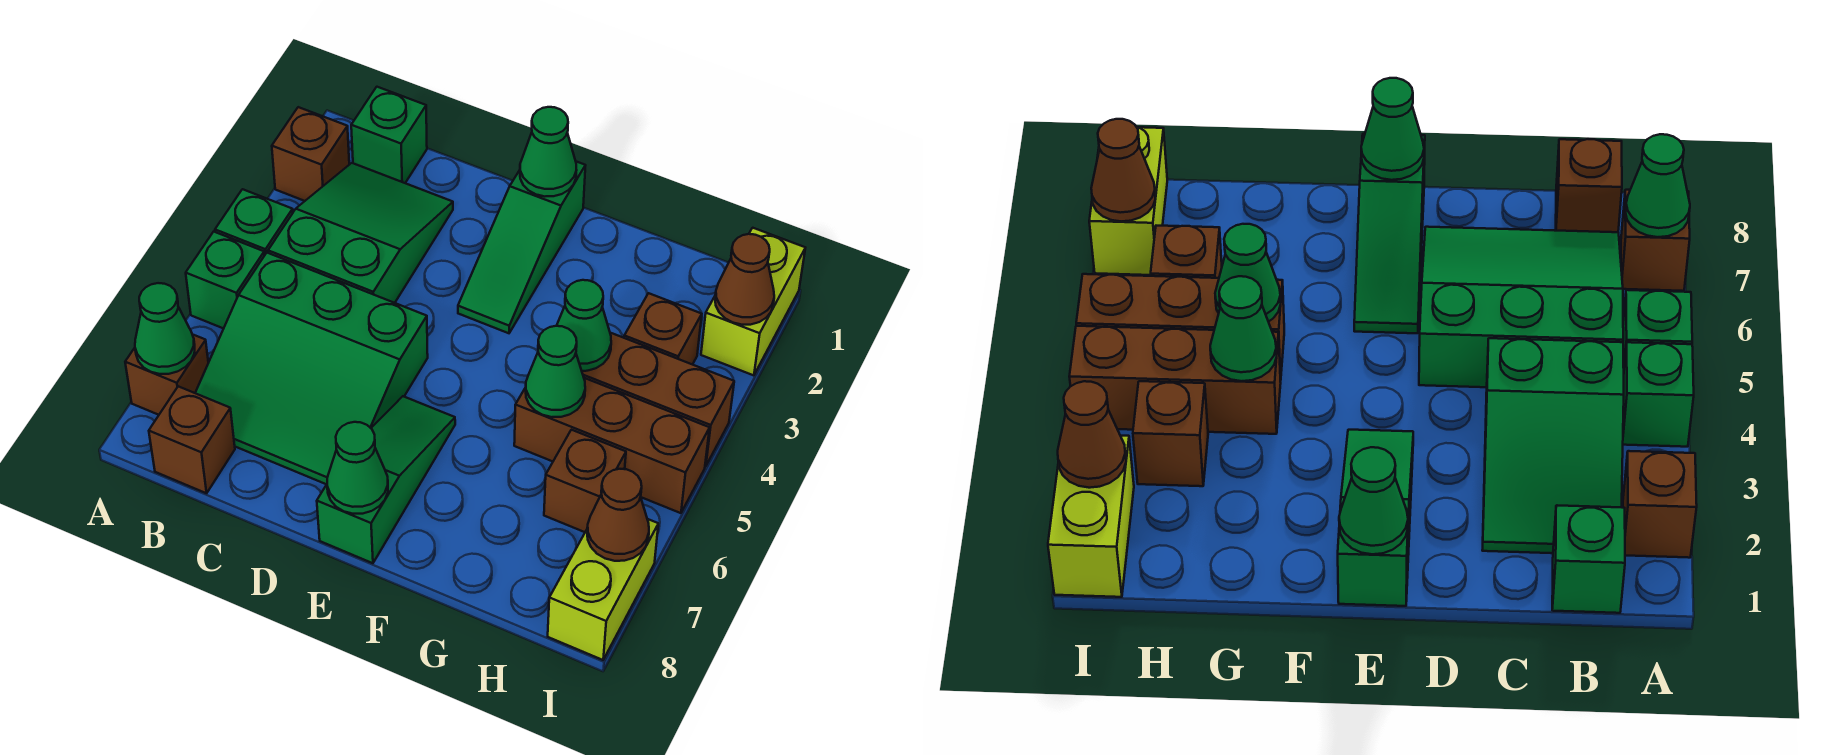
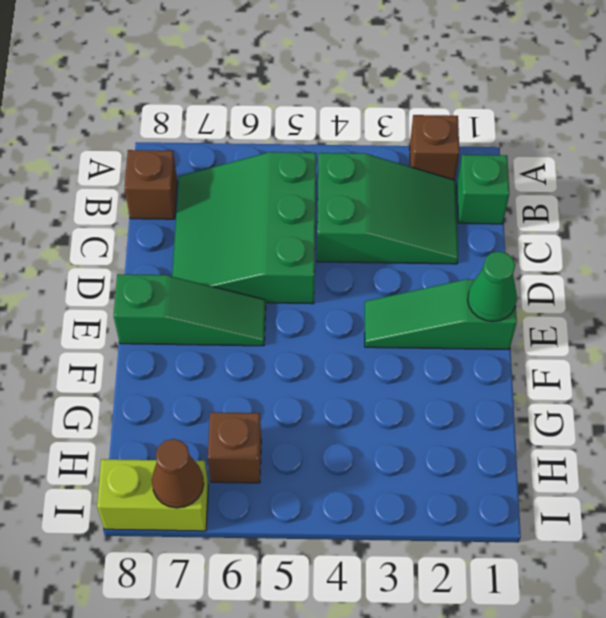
none -> green brick A4 level 1
none -> green brick A5 level 1
none -> brown brick A7 level 1

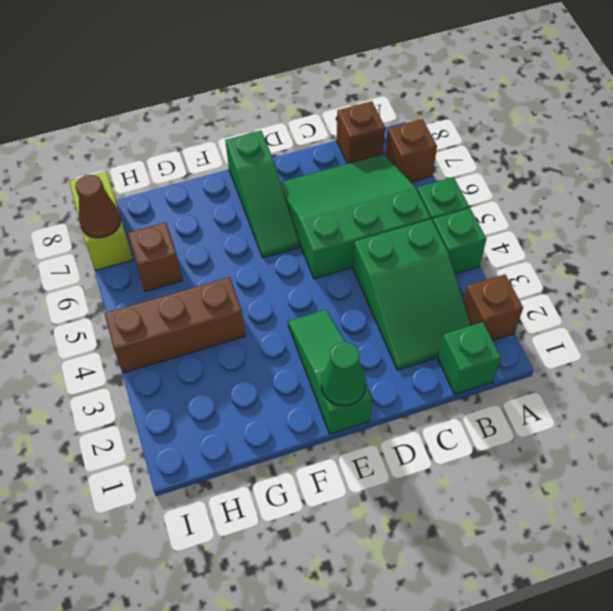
none -> brown brick G5:I5 level 1
none -> brown brick H3 level 1
none -> lime brick I1:I2 level 1

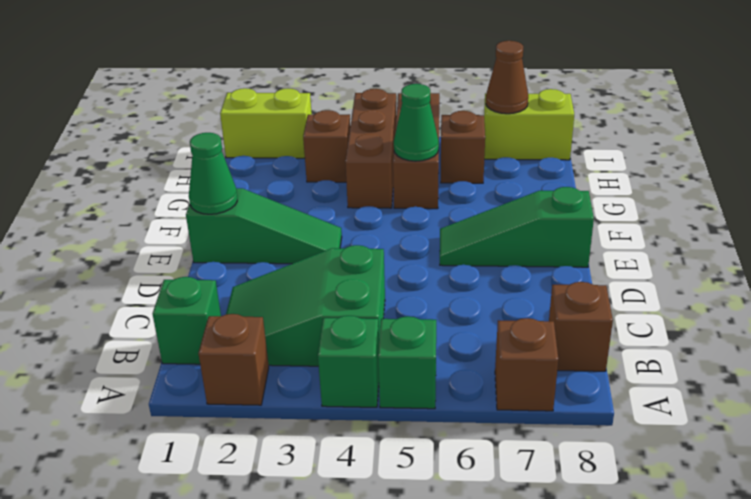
none -> green slope B5:D7 level 1 top 5
none -> green cone A7 level 2
none -> green cone E8 level 2

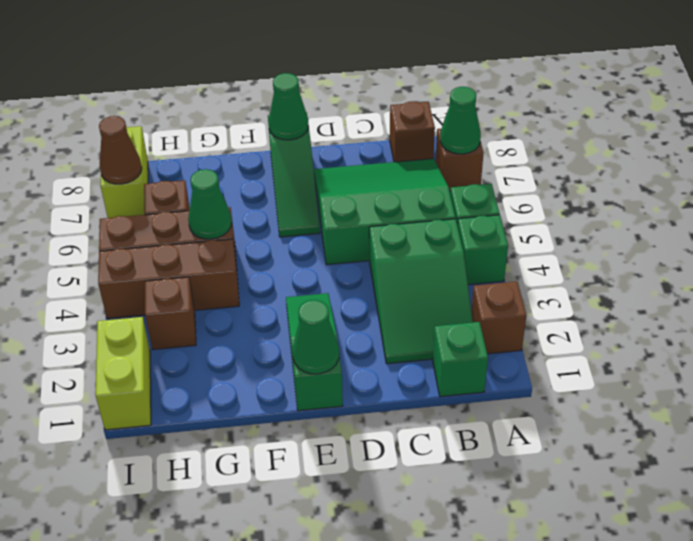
none -> green cone G4 level 2
none -> brown cone I2 level 2

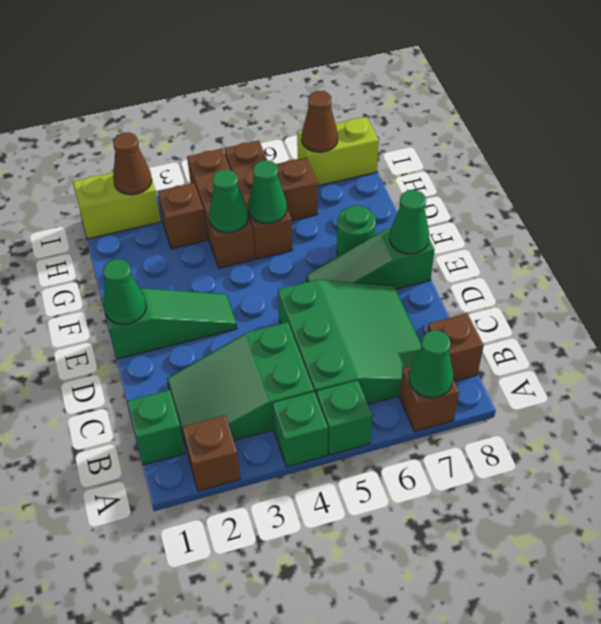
green round brick F7 level 1 -> none

